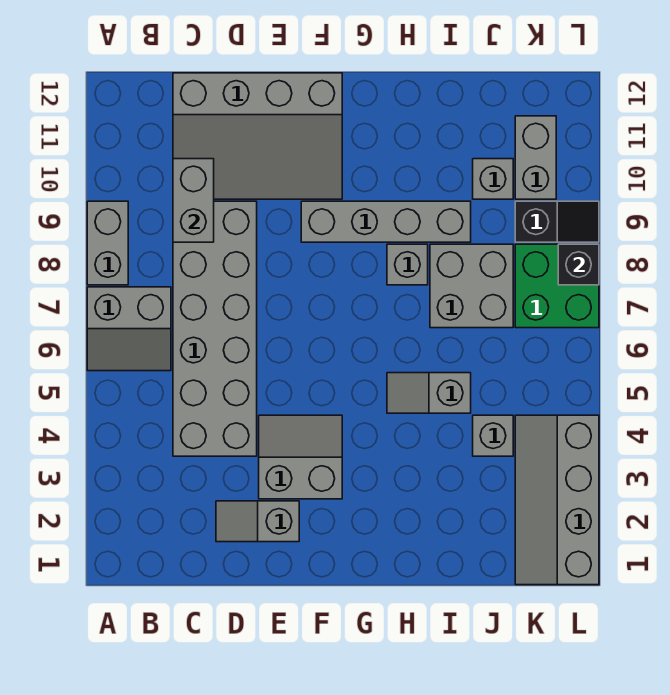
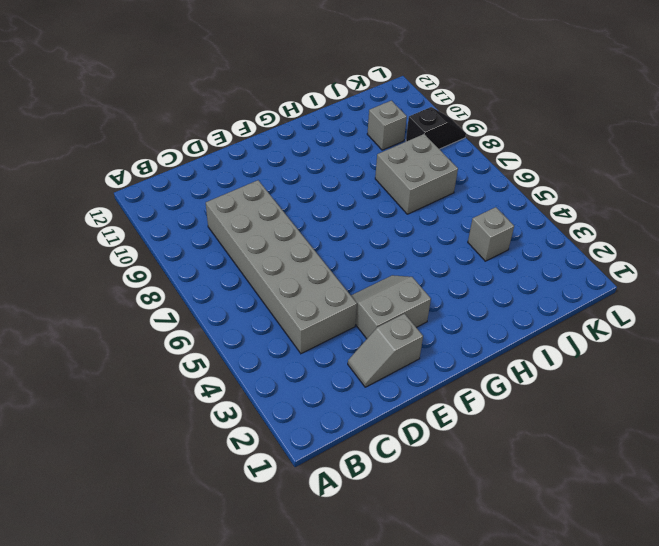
none -> grey slope A6:B7 level 1 top 7
none -> grey brick A8:A9 level 1
none -> grey slope C10:F12 level 1 top 12

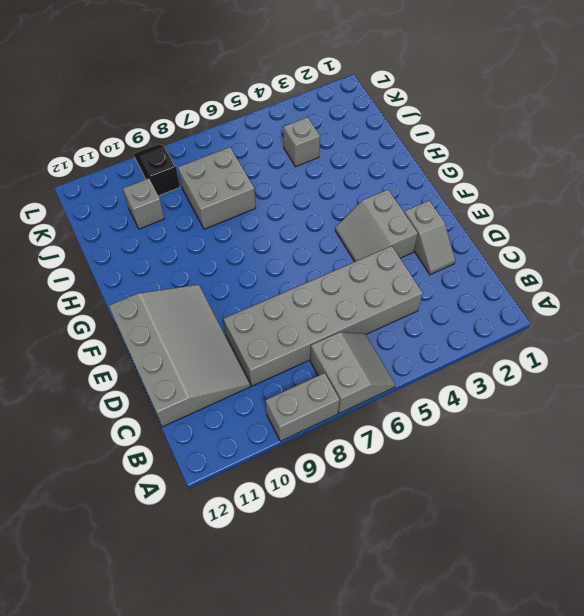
none -> grey brick F9:I9 level 1
none -> grey slope H5:I5 level 1 top I
none -> grey brick H8 level 1

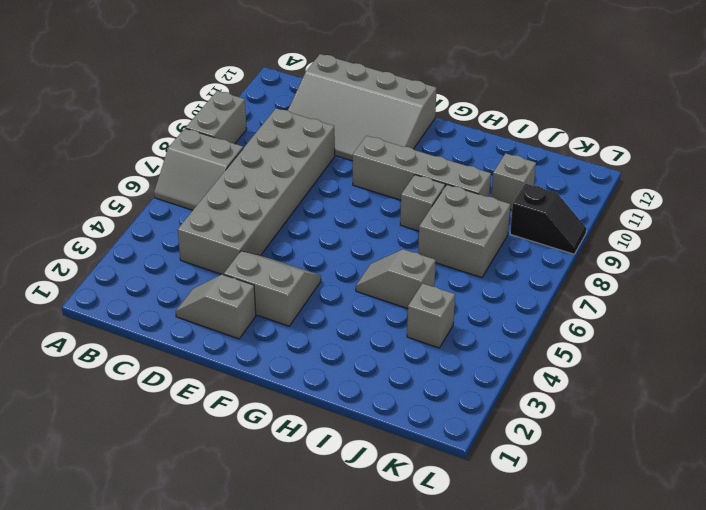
none -> grey slope K1:L4 level 1 top L
none -> green brick K7:L8 level 1
none -> grey brick K10:K11 level 1

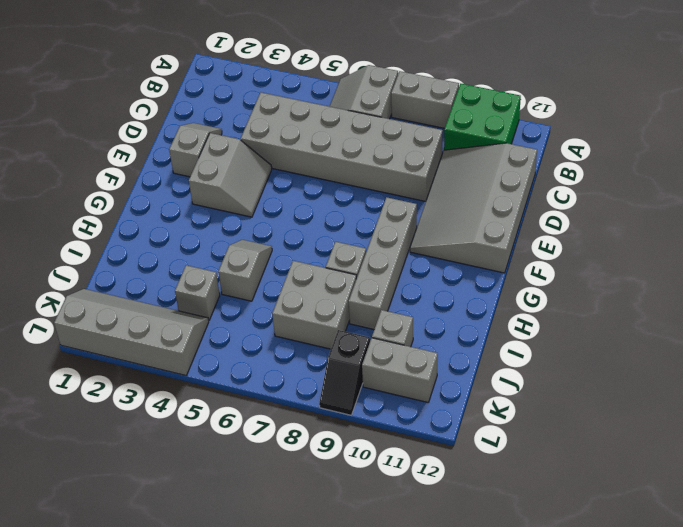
green brick A10:B11 level 1 -> green brick K7:L8 level 1
none -> grey brick C9:C10 level 2
none -> black brick L8 level 2

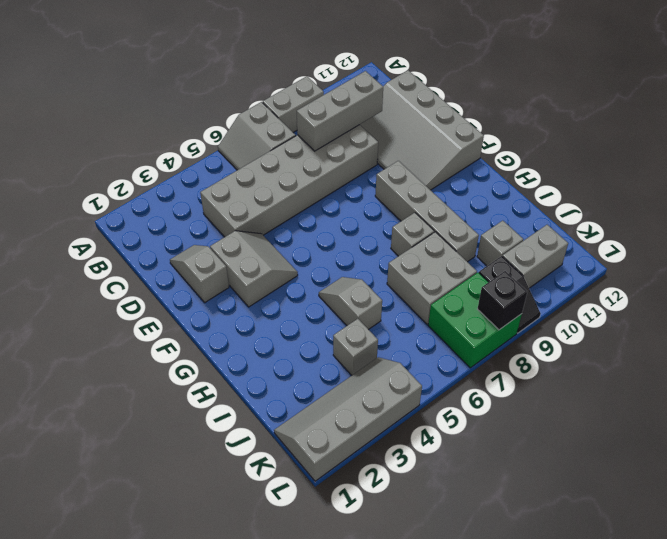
grey brick C8:C10 level 2 -> grey brick C9:C10 level 2

